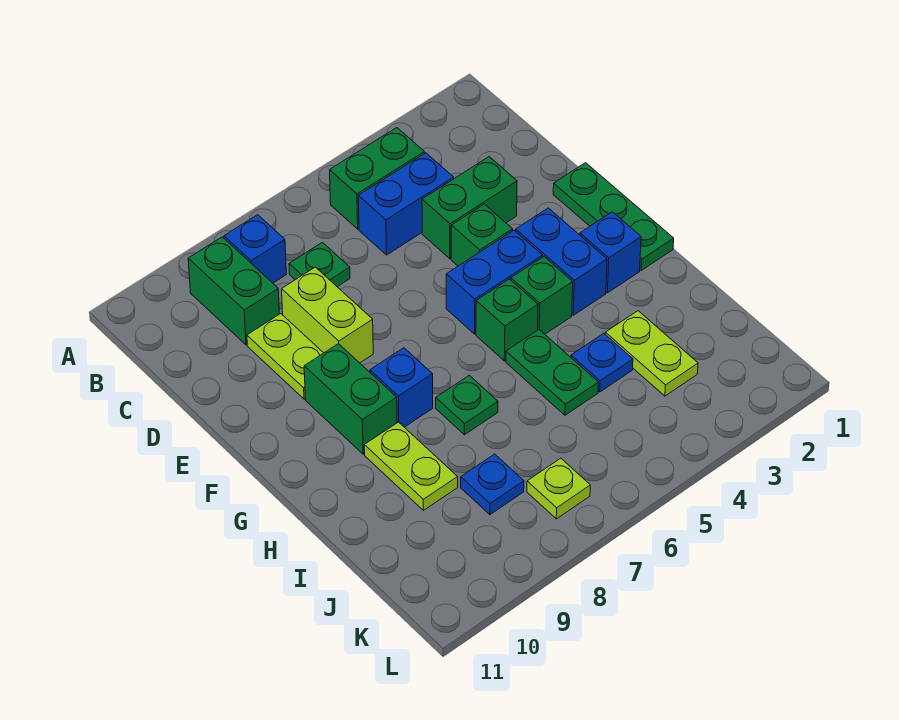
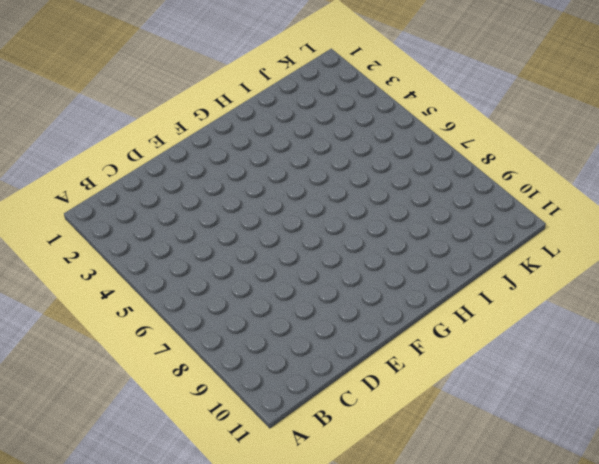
none -> green brick B4:B5 level 1
none -> blue brick B8 level 1
none -> green brick B9:C9 level 1

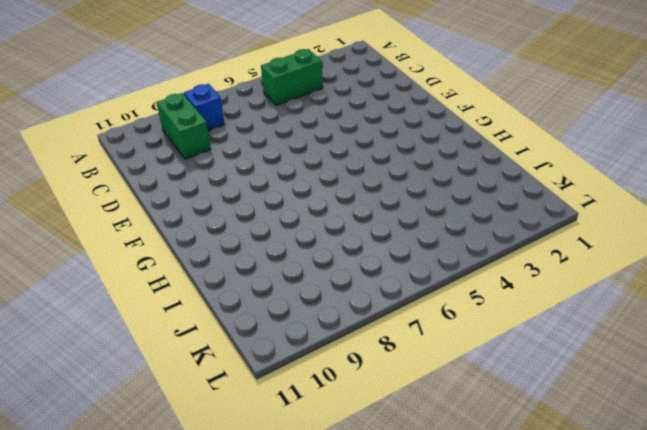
none -> blue brick C4:C5 level 1
none -> green plate C7 level 1
none -> green brick D3:D4 level 1

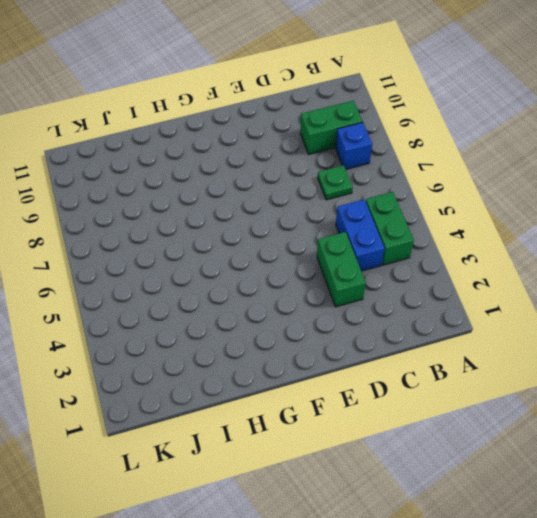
none -> lime brick D8:E8 level 1
none -> lime plate D9:E9 level 1
none -> green plate E1:G1 level 1

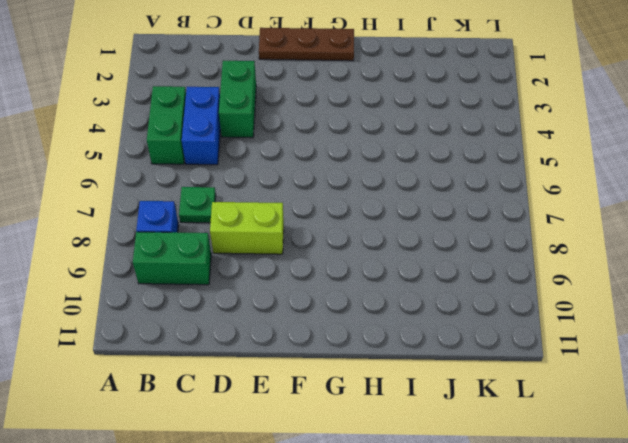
brown plate E1:G1 level 1 -> green plate E1:G1 level 1
none -> lime plate D9:E9 level 1
none -> green brick E4 level 1
none -> blue brick F3:G3 level 1

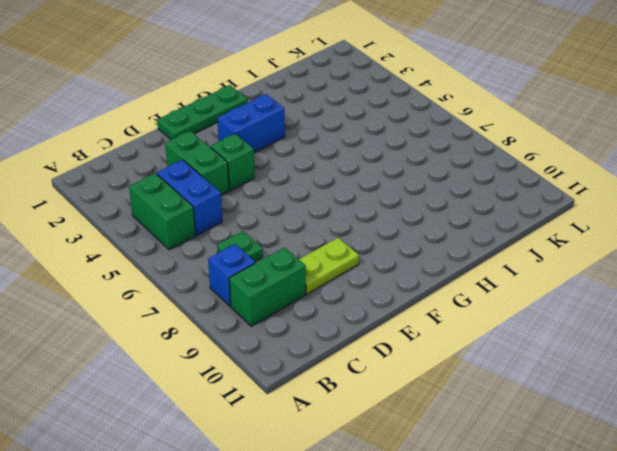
none -> lime brick D8:E8 level 1
none -> blue brick F4:F5 level 1
none -> green brick F9:G9 level 1

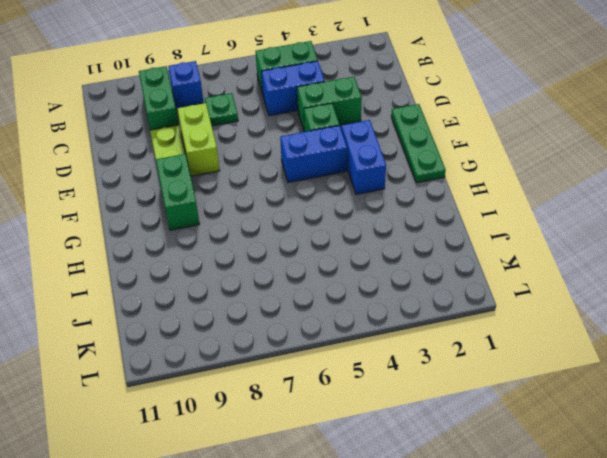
none -> blue brick G2 level 1
none -> green brick G4 level 1
none -> green brick G5 level 1

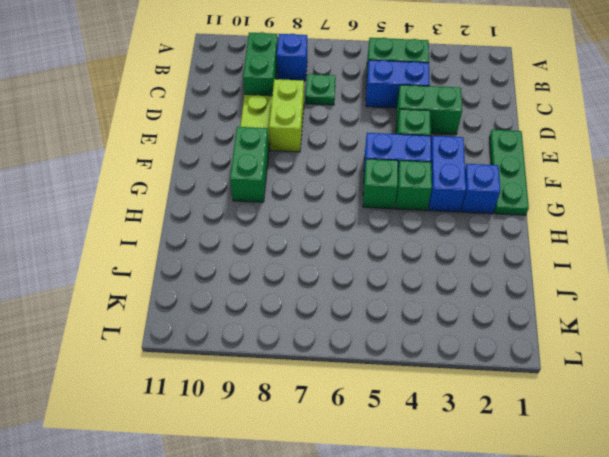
none -> blue brick G8 level 1
none -> green plate H5:I5 level 1
none -> green plate H7 level 1

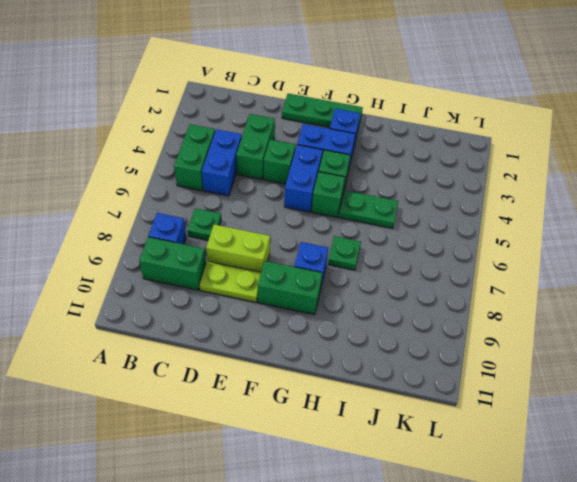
none -> lime plate H9:I9 level 1
none -> lime plate I3:J3 level 1
none -> blue plate I4 level 1

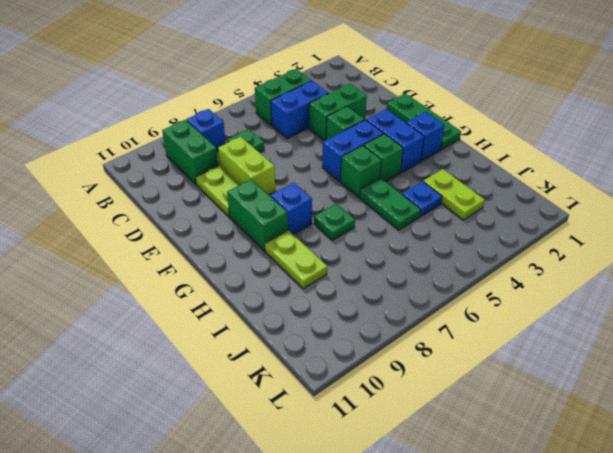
none -> blue plate J8 level 1
none -> lime plate K7 level 1

